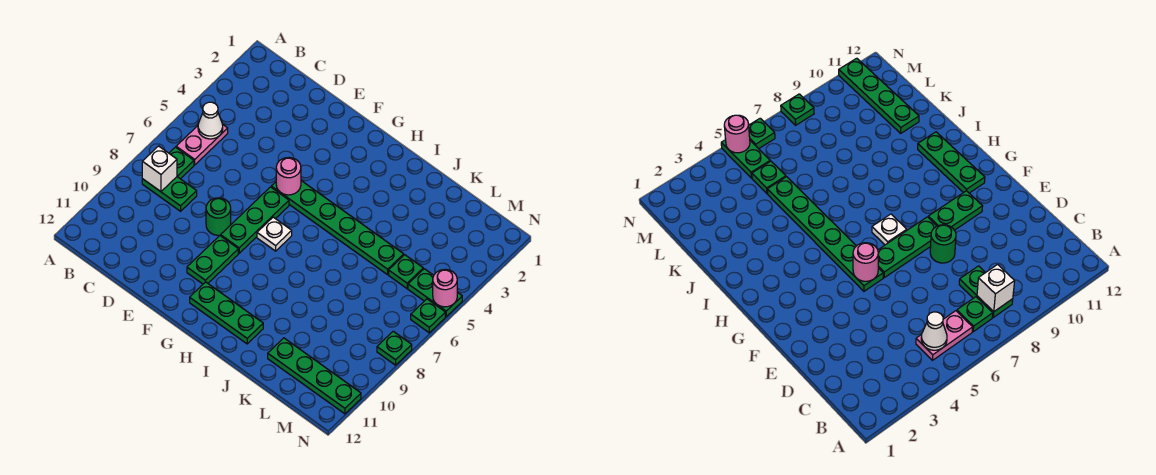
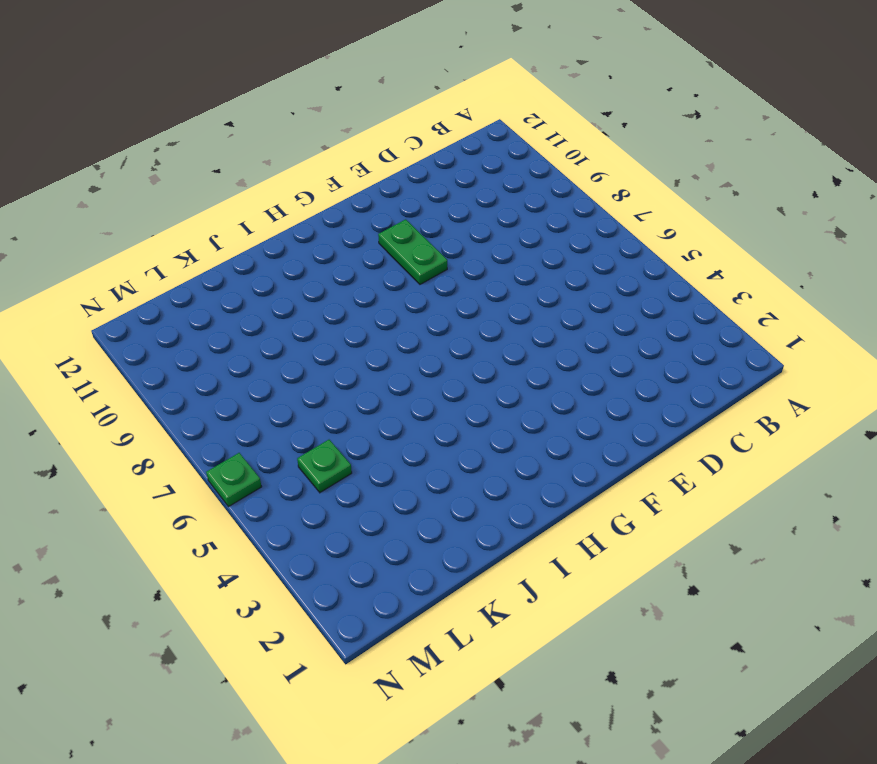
none -> pink plate B5:B6 level 1
none -> green plate B7 level 1
none -> green plate B8:C8 level 1

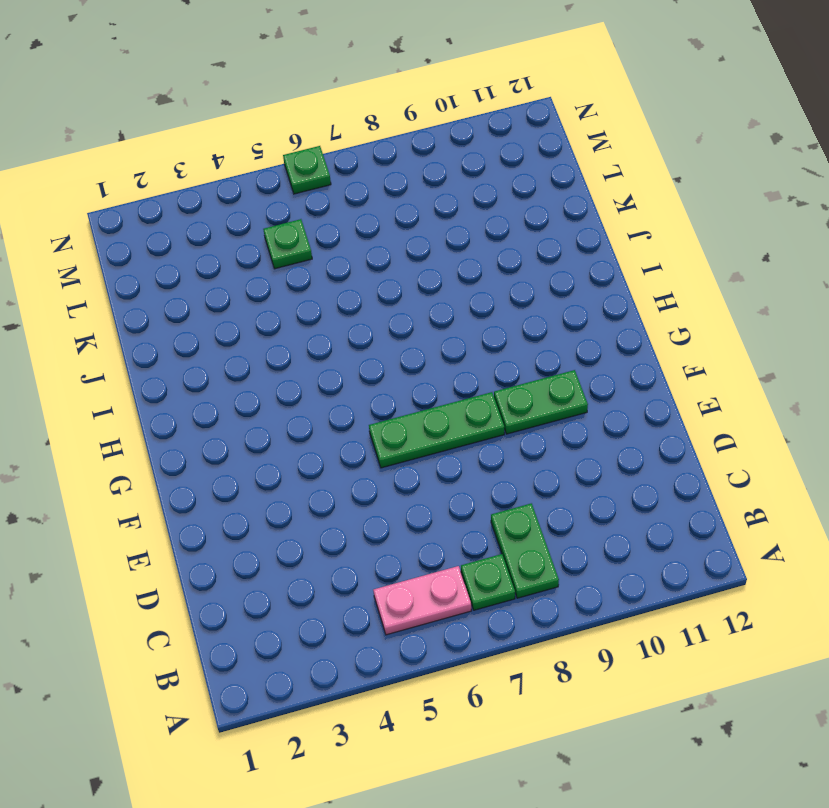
none -> green round brick E8 level 1
none -> green plate F5:K5 level 1
none -> white plate G7 level 1

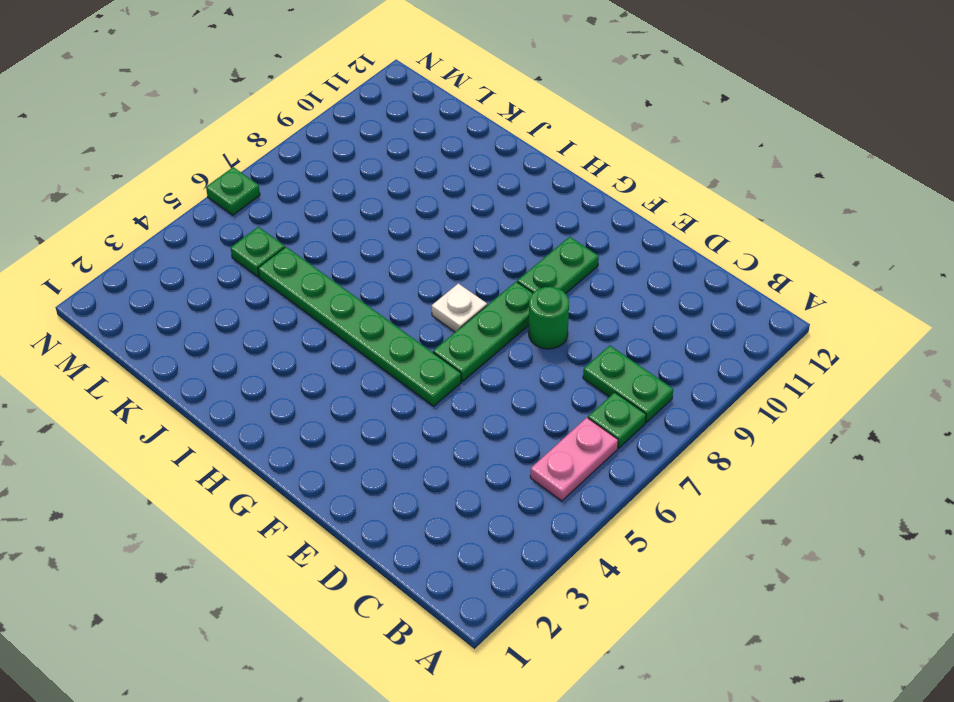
none -> green plate G11:I11 level 1
none -> green plate K11:N11 level 1
none -> green plate M5:N5 level 1

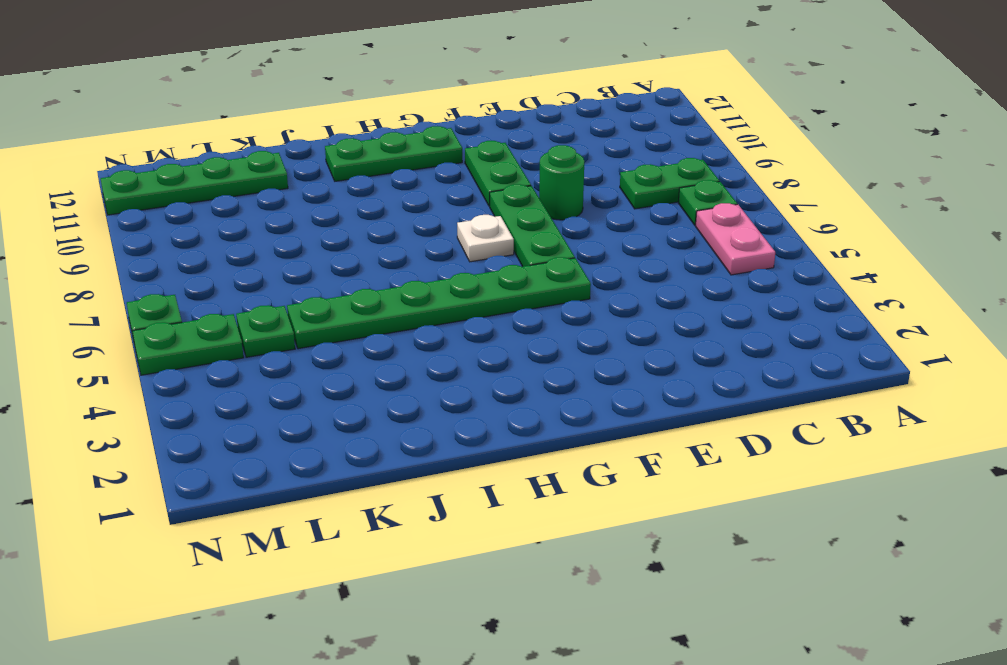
none -> green plate N8 level 1
none -> white cone B5 level 2
none -> white brick B8 level 2

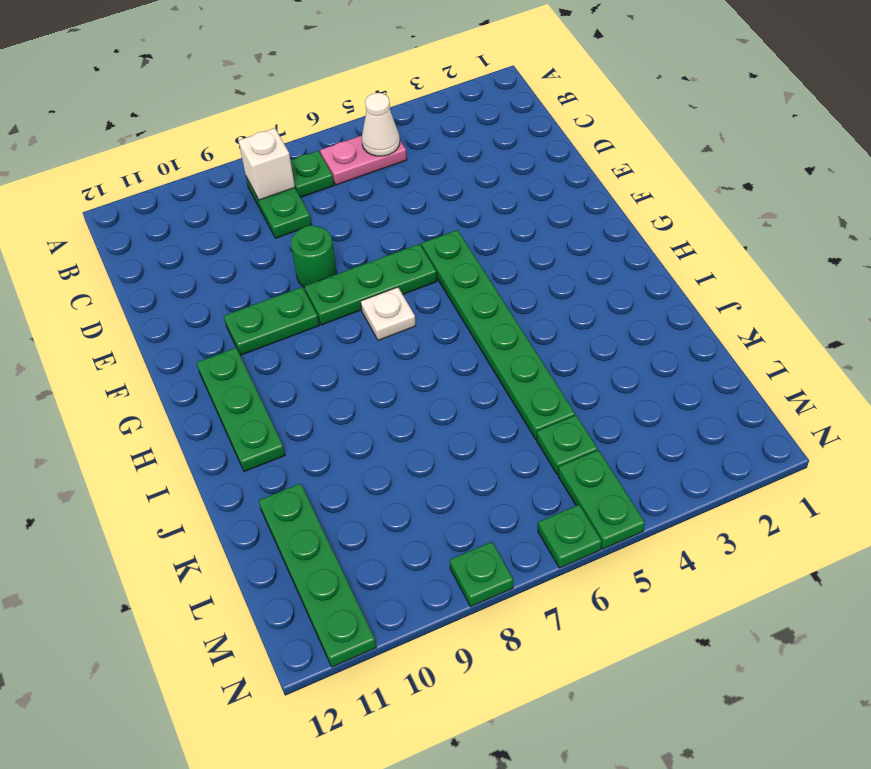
none -> pink round brick F5 level 2
none -> pink round brick N5 level 2

